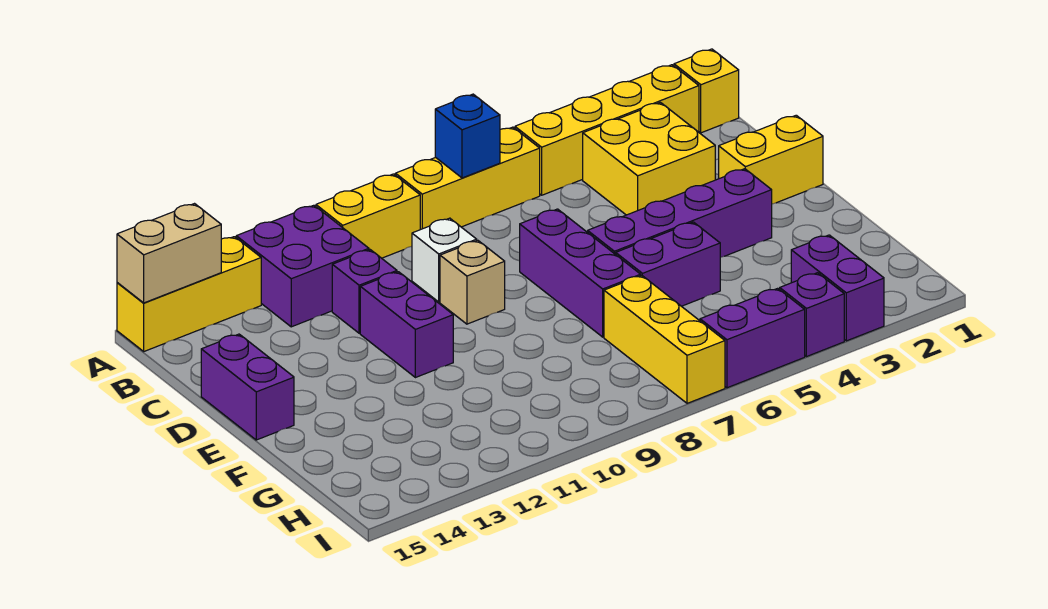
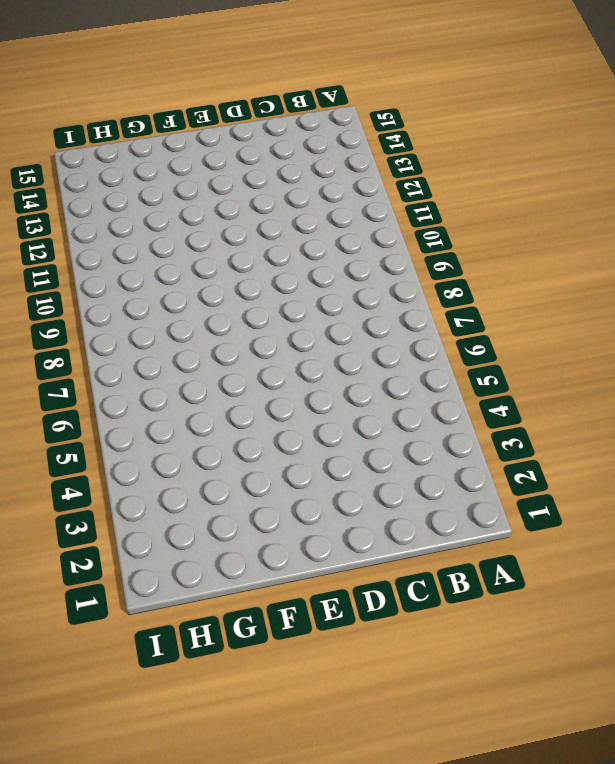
none -> yellow brick A1 level 1
none -> yellow brick A2:A5 level 1
none -> yellow brick A6:A8 level 1

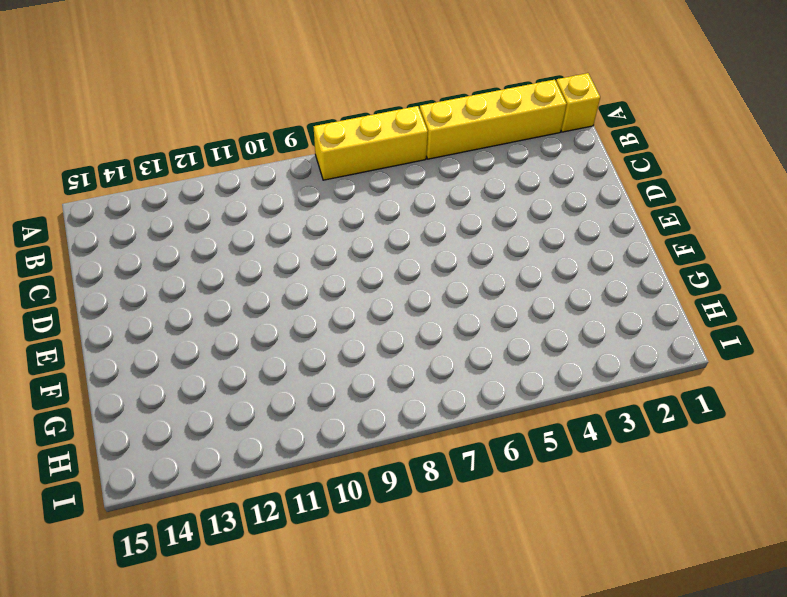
none -> yellow brick A9:A10 level 1
none -> purple brick A11:B12 level 1
none -> yellow brick A13:A15 level 1

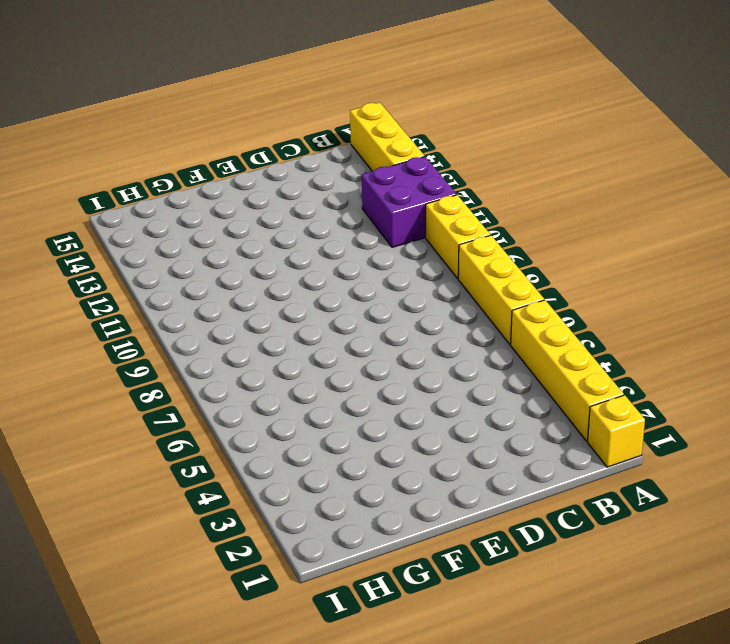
none -> yellow brick B3:C4 level 1
none -> white brick C9 level 1
none -> purple brick C11 level 1

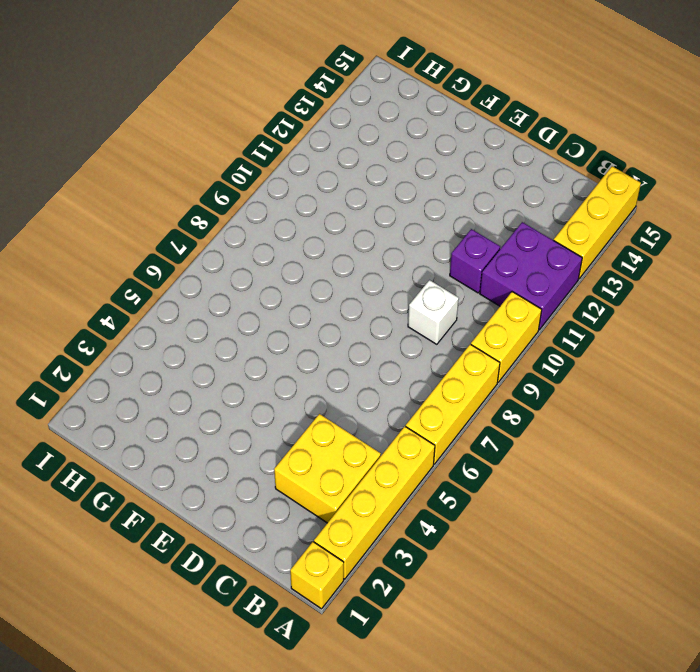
none -> yellow brick D1:D2 level 1
none -> purple brick D7:F7 level 1
none -> tan brick D9 level 1

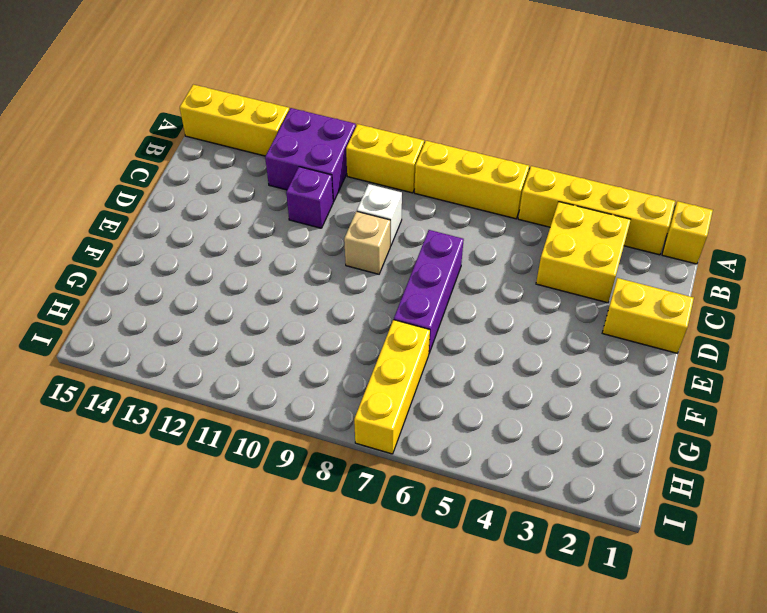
none -> purple brick D11:E11 level 1
none -> purple brick D15:E15 level 1
none -> purple brick E3:E6 level 1

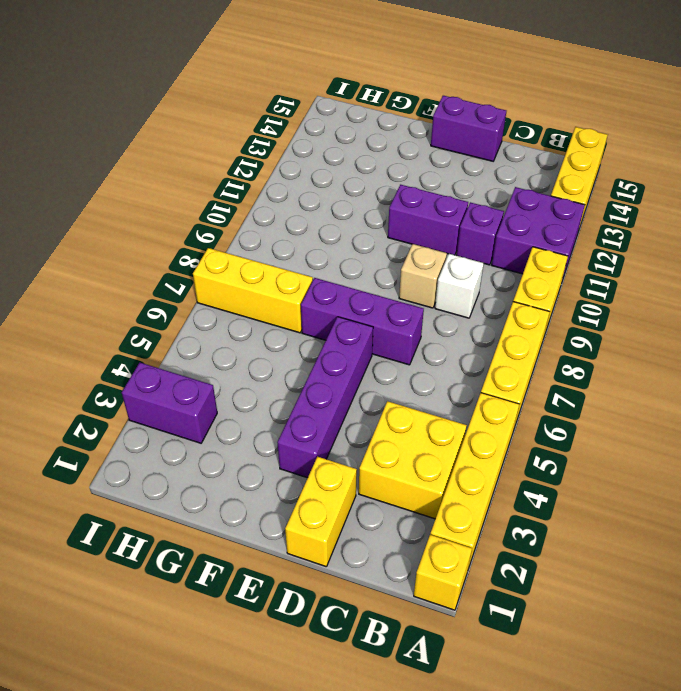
none -> purple brick F5:F6 level 1
none -> purple brick I4 level 1
none -> purple brick I5:I6 level 1

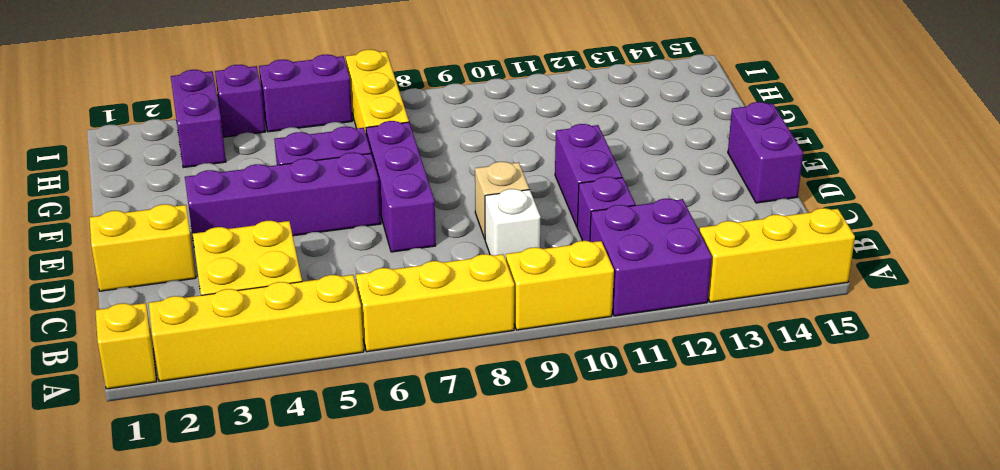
none -> blue brick A7 level 2
none -> tan brick A14:A15 level 2

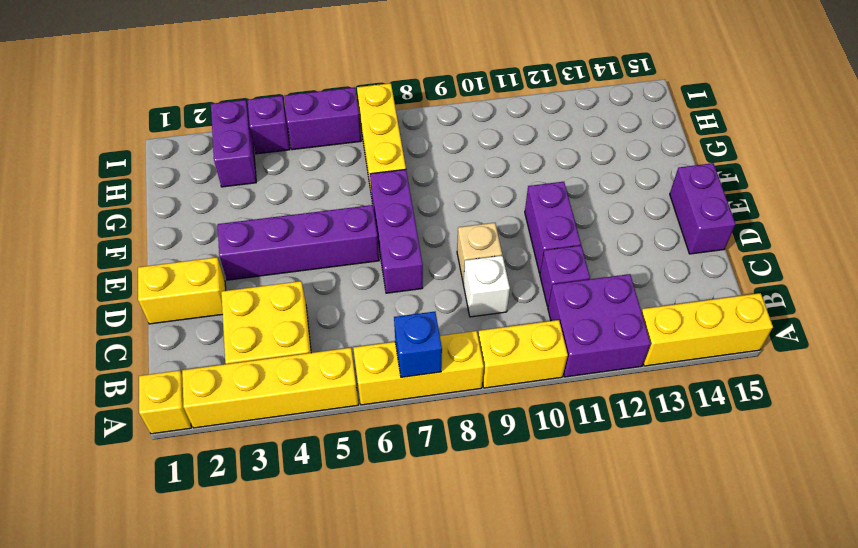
none -> purple brick F5:F6 level 1
none -> tan brick A14:A15 level 2

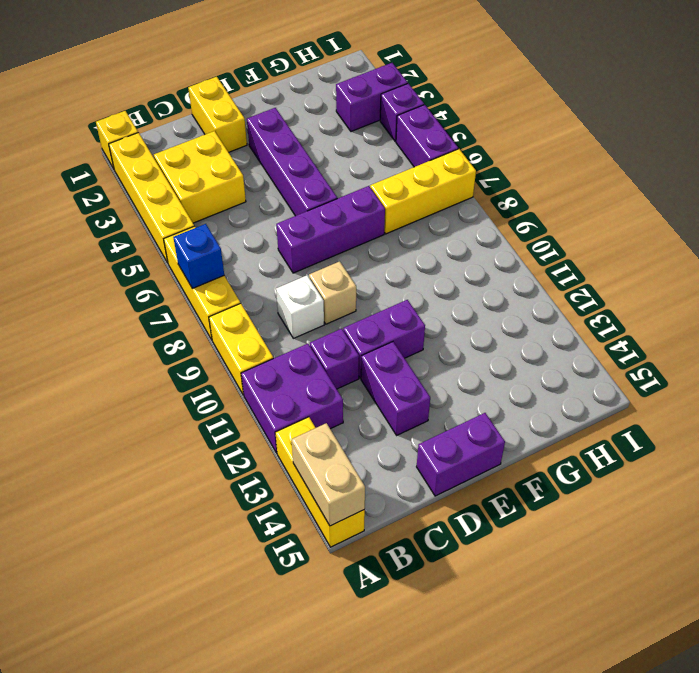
purple brick D12:D13 level 1 -> purple brick F5:F6 level 1

